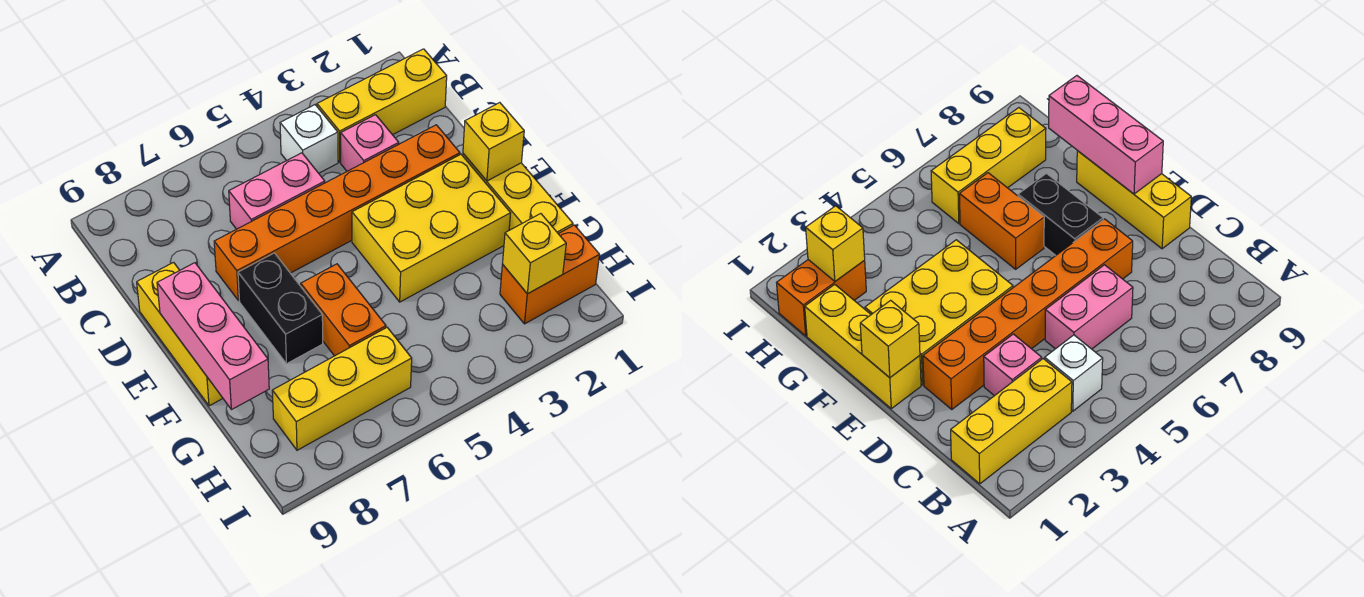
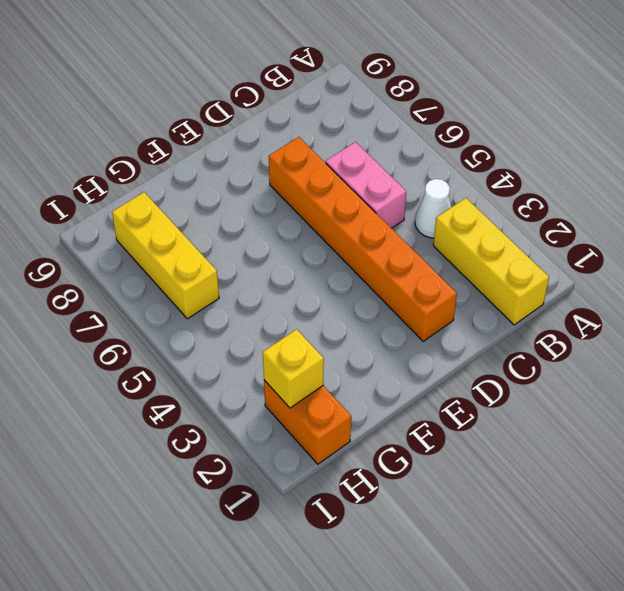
white cone B4 level 1 -> white brick B4 level 1
none -> pink brick C3 level 1
none -> yellow brick D9:F9 level 1
none -> yellow brick E1:G1 level 1

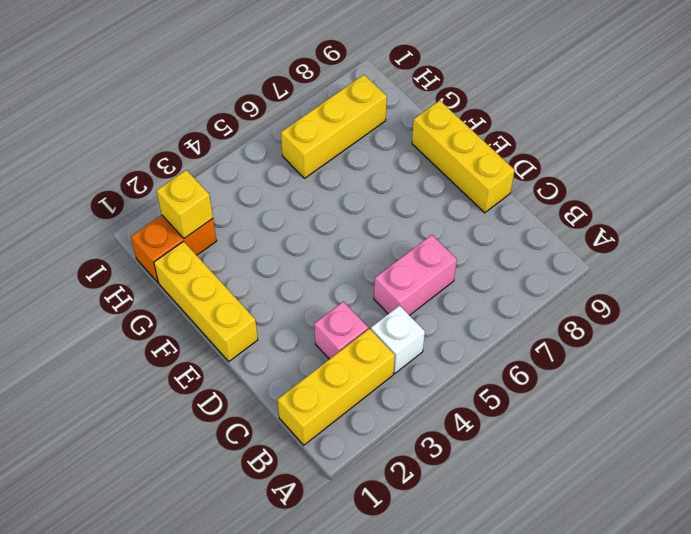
none -> orange brick D2:D7 level 1
none -> yellow brick E2:F4 level 1
none -> black brick E7:F7 level 1

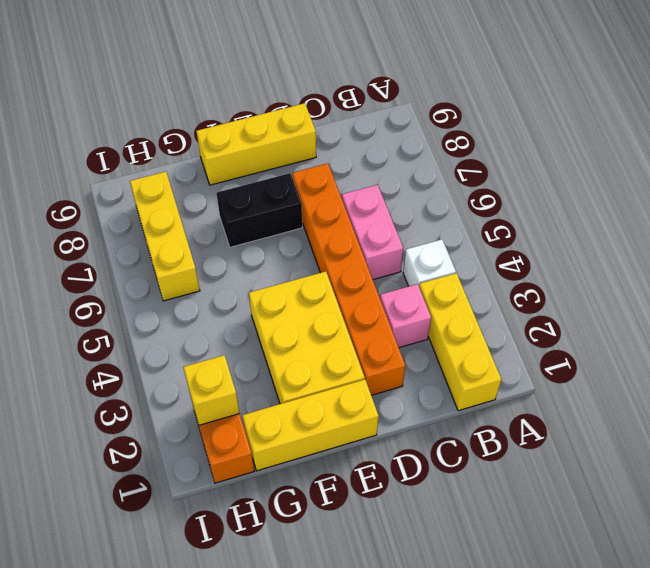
none -> orange brick F6:G6 level 1
none -> yellow brick E1 level 2
none -> pink brick E9:G9 level 2

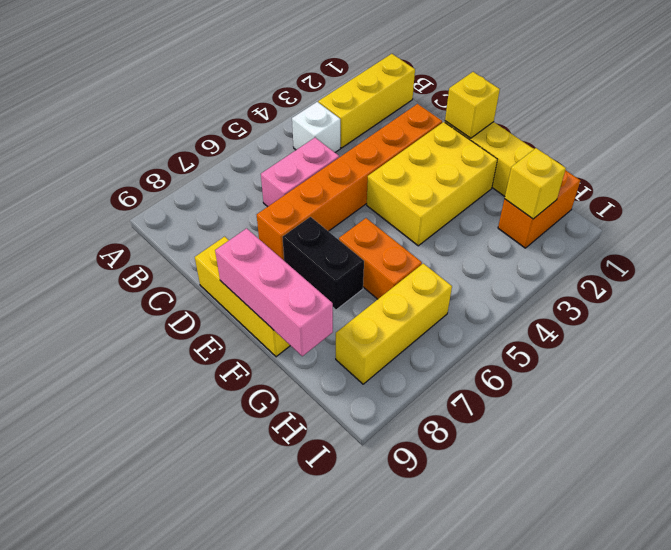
none -> pink brick C3 level 1

